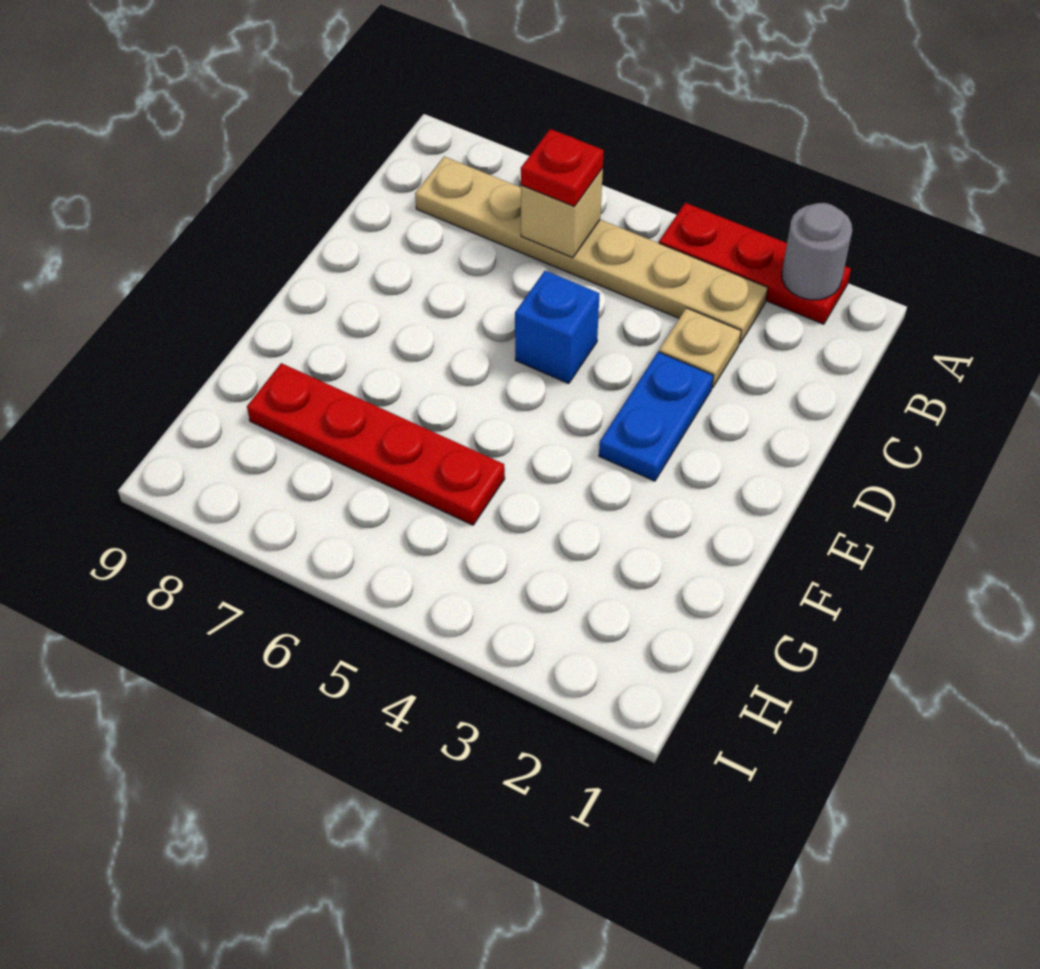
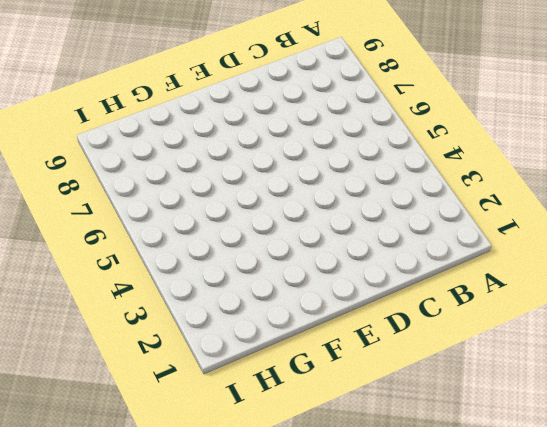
none -> red plate A2:A4 level 1
none -> tan plate B3:B8 level 1

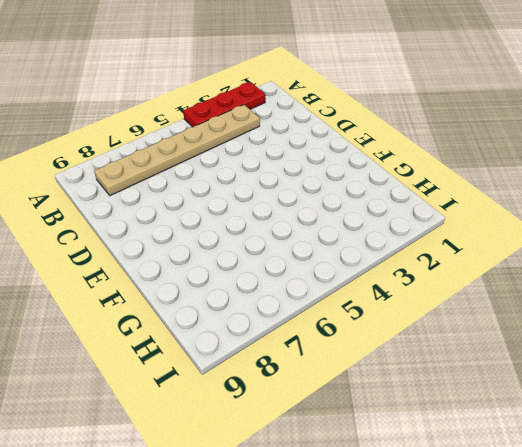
none -> tan plate C3 level 1
none -> blue plate D3:E3 level 1

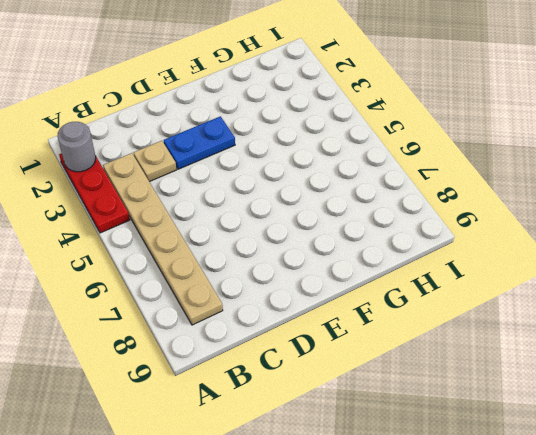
none -> blue brick D5 level 1
none -> red plate G5:G8 level 1

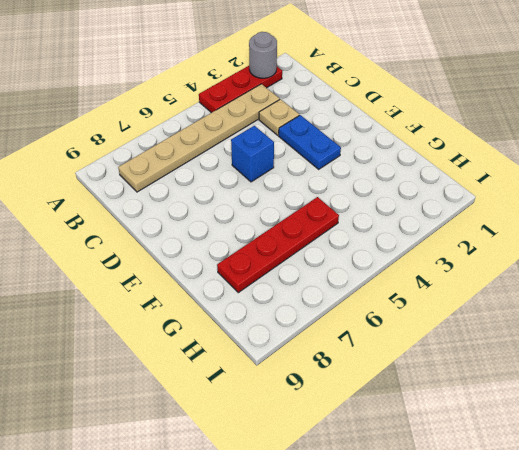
none -> tan brick B6 level 2
none -> red plate B6 level 3

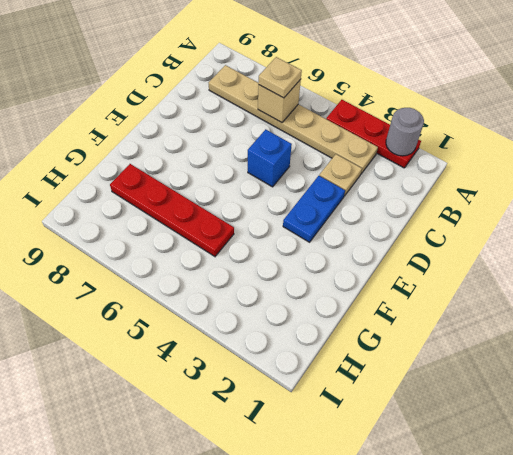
tan plate B6 level 3 -> red plate B6 level 3

